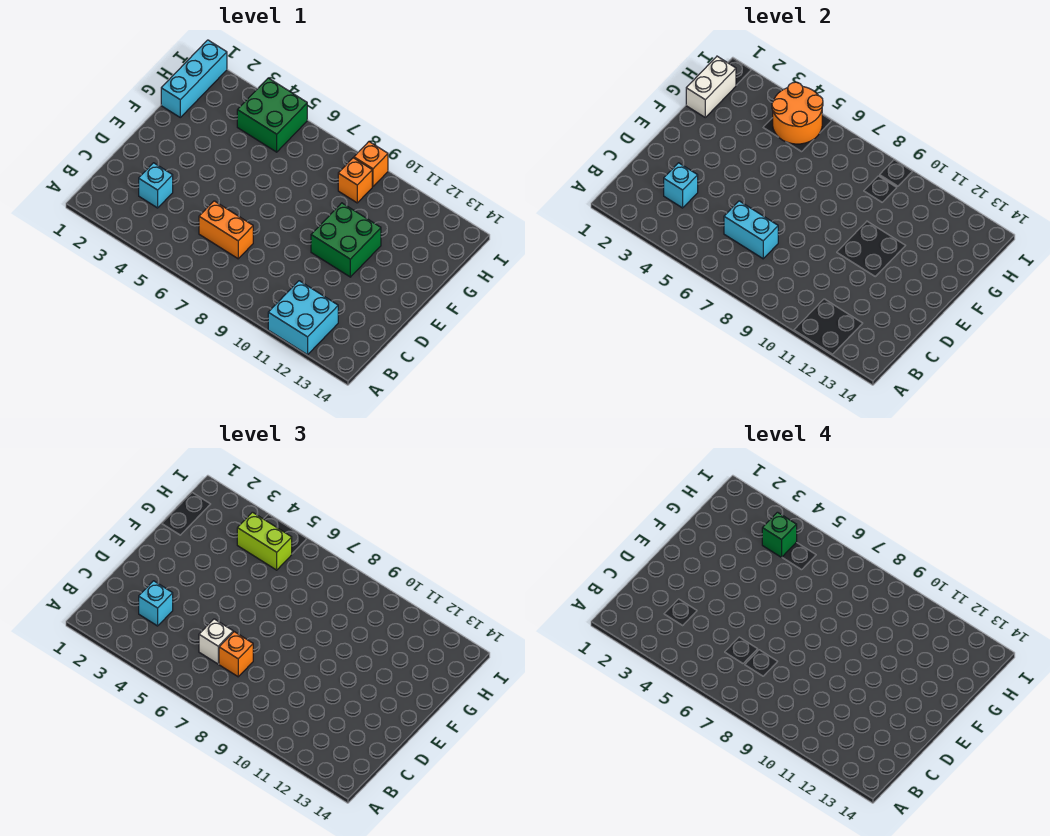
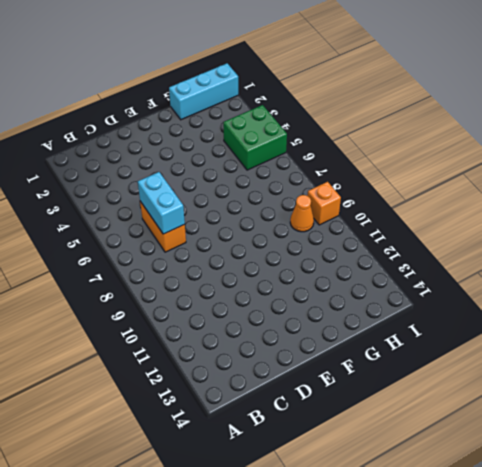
orange cone H9 level 1 -> orange brick H9 level 1
none -> cyan brick A11:B12 level 1
none -> cyan brick C3 level 1
none -> green brick E10:F11 level 1

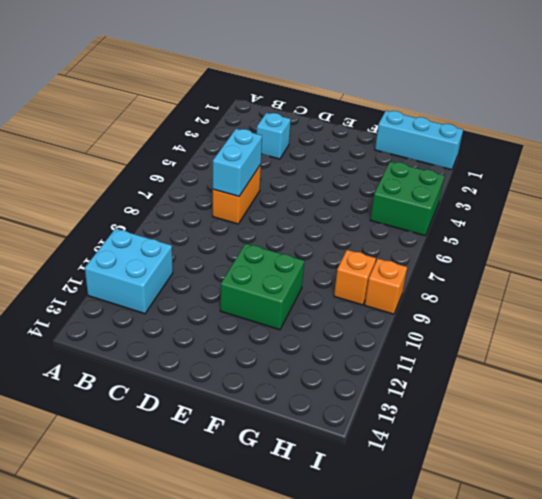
none -> cyan brick C3 level 2
none -> white brick G1:H1 level 2
none -> orange round brick H4:I5 level 2

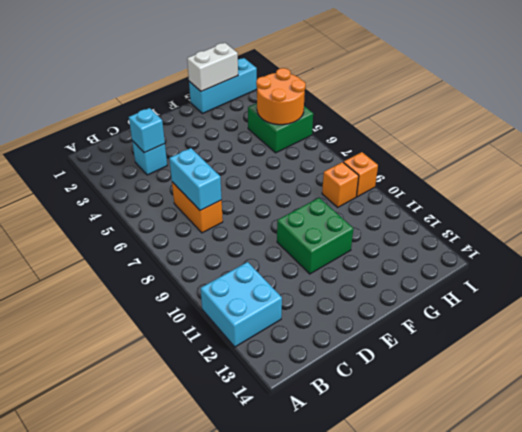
none -> cyan brick C3 level 3
none -> white brick C6 level 3
none -> orange brick C7 level 3

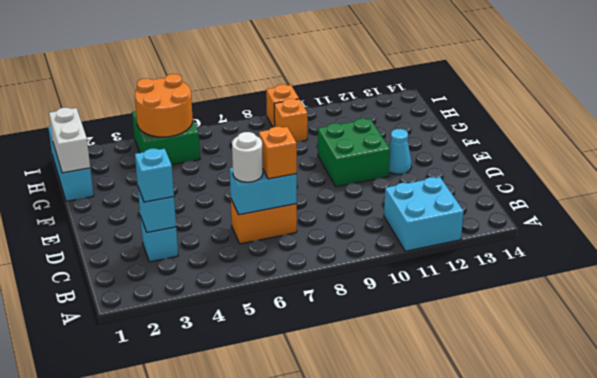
white round brick C6 level 3 -> white brick C6 level 3
cyan cone E12 level 1 -> none
none -> lime brick H4:H5 level 3
none -> green brick H4 level 4

